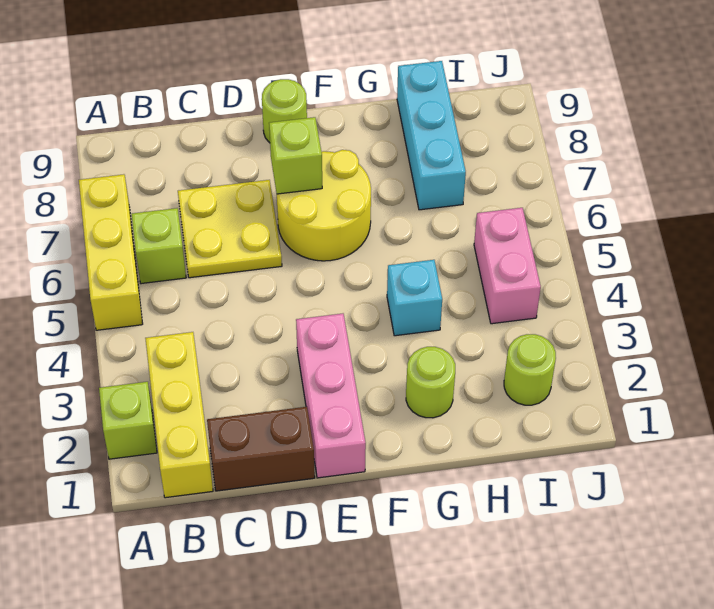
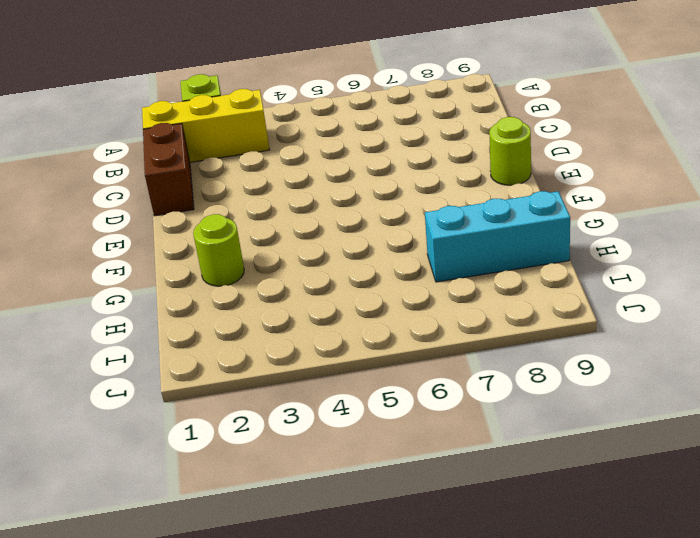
none -> yellow brick A5:A7 level 1
none -> lime brick B6 level 1
none -> yellow plate C6:D7 level 1

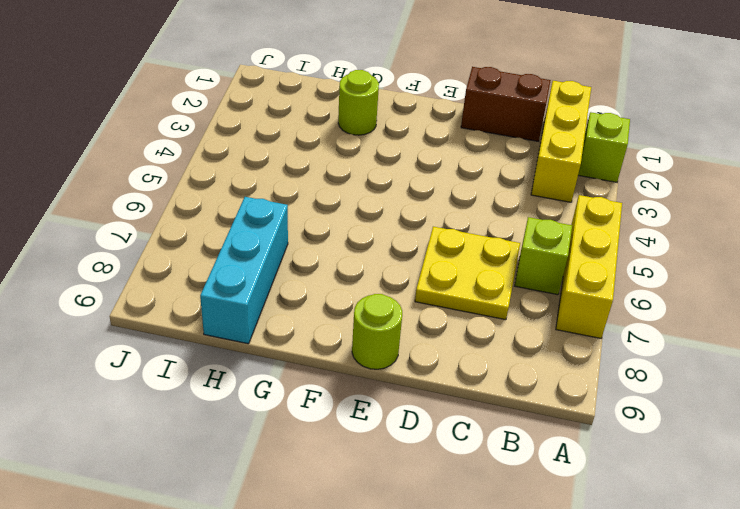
none -> pink brick E1:E3 level 1
none -> yellow round brick E6:F7 level 1
none -> cyan brick G4 level 1

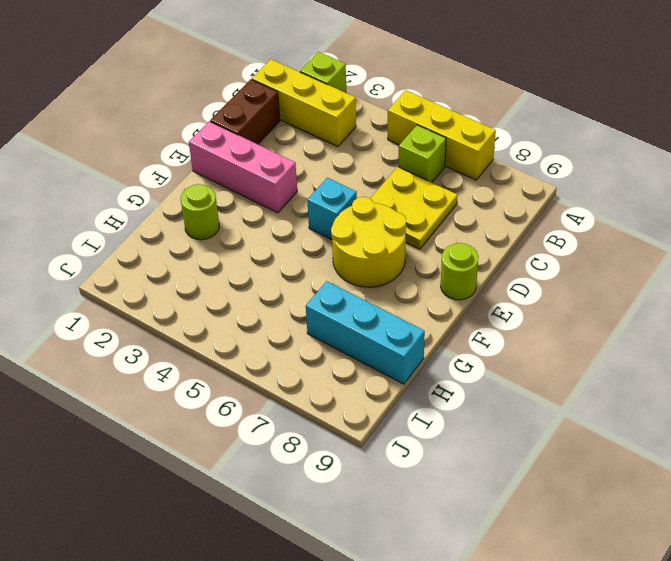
cyan brick E5 level 1 -> cyan brick G4 level 1
none -> lime round brick I2 level 1
none -> pink brick I4:I5 level 1
none -> lime brick E7 level 2

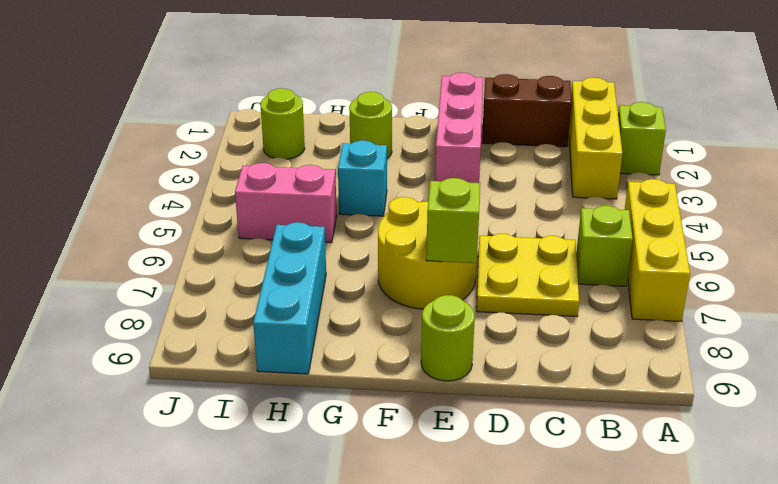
pink brick H5:I5 level 1 -> pink brick I4:I5 level 1

